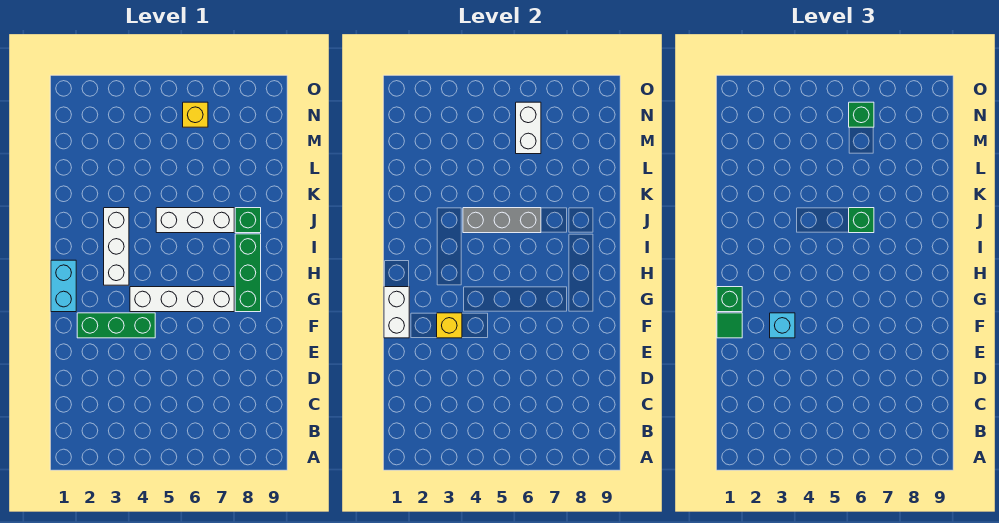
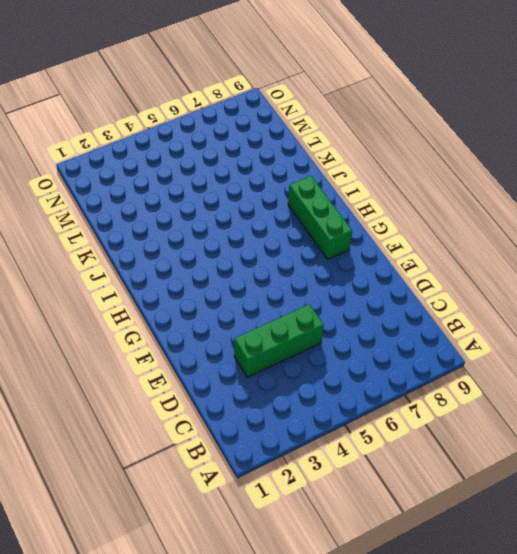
green brick D3:D5 level 1 -> green brick F2:F4 level 1
none -> cyan brick G1:H1 level 1
none -> white brick G4:G7 level 1
none -> white brick H3:J3 level 1

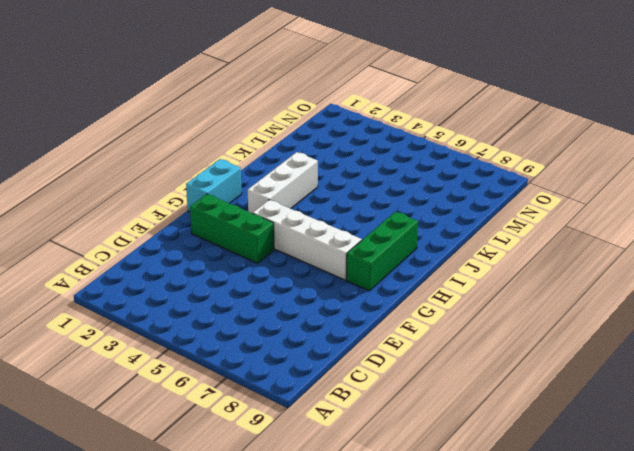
none -> white brick J5:J7 level 1
none -> green brick J8 level 1
none -> yellow brick N6 level 1

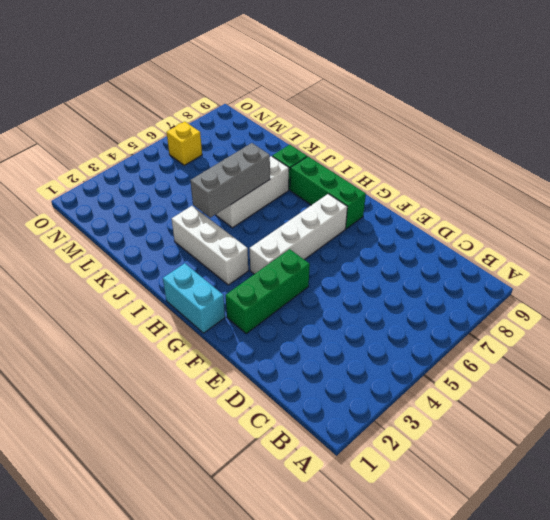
none -> white brick F1:G1 level 2
none -> yellow brick F3 level 2
none -> white brick M6:N6 level 2

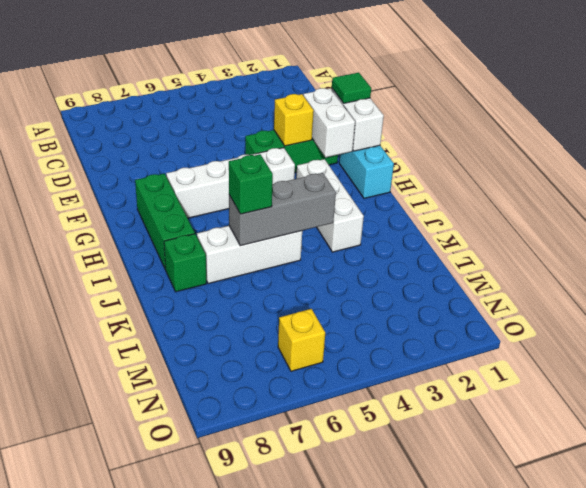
white brick F2:G2 level 2 -> white brick M6:N6 level 2
none -> cyan brick F3 level 3
none -> green brick G1 level 3
none -> green brick N6 level 3

